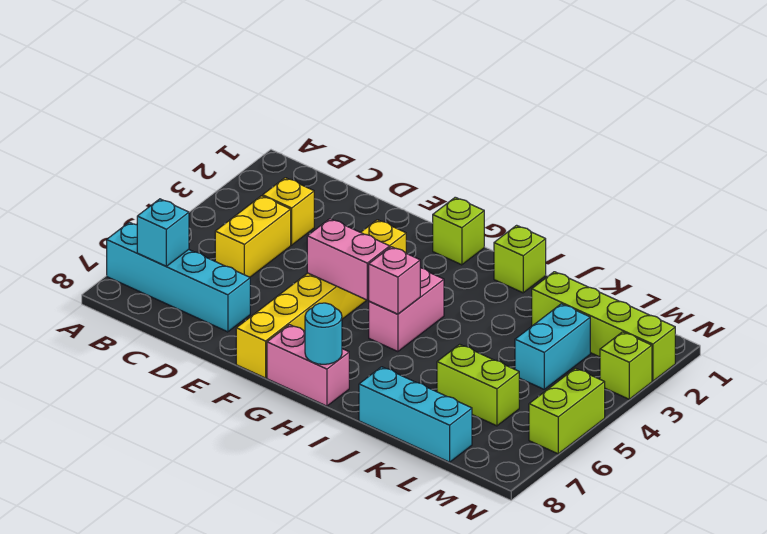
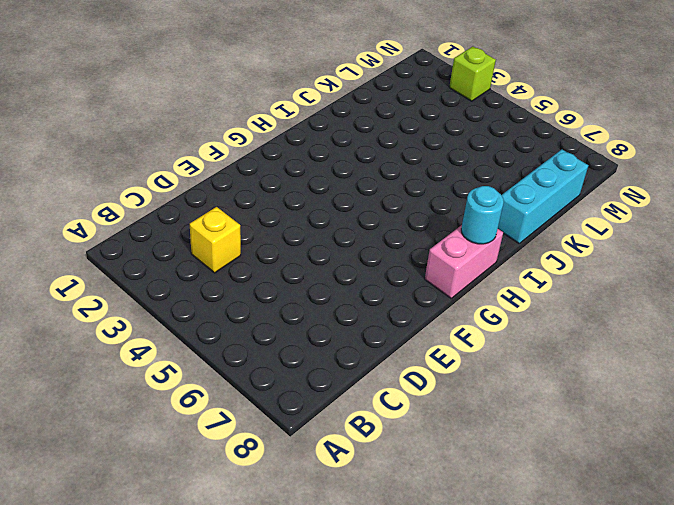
none -> cyan brick A7:D7 level 1
none -> yellow brick C4:C5 level 1
none -> yellow brick F3:F8 level 1

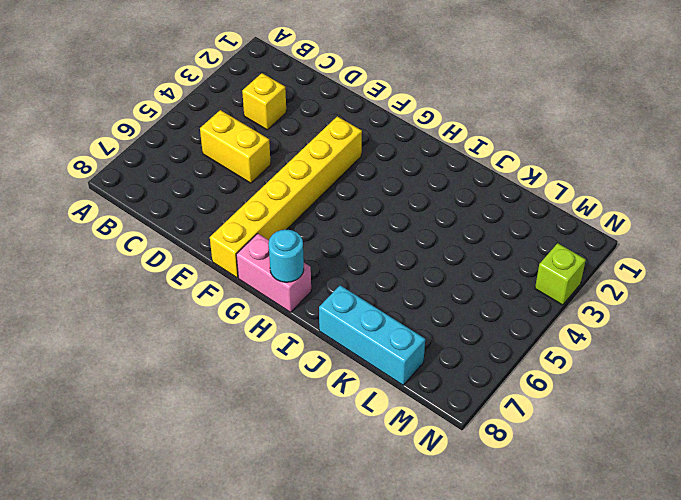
yellow brick C5:D5 level 1 -> yellow brick C4:C5 level 1
none -> cyan brick A7:D7 level 1
none -> lime brick G1 level 1
none -> pink brick H4:H5 level 1

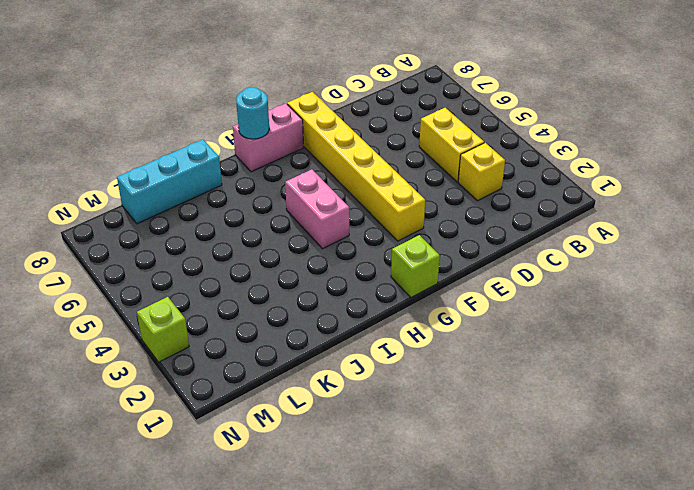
none -> cyan brick A7:D7 level 1
none -> lime brick I1 level 1
none -> lime brick K2:N2 level 1

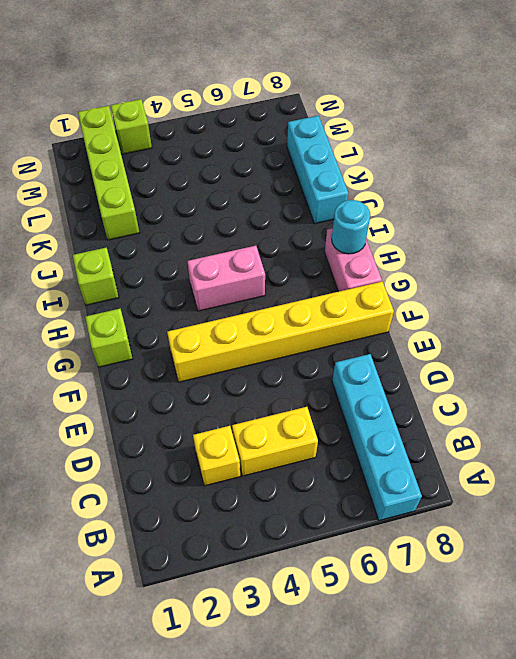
none -> lime brick K6:L6 level 1
none -> cyan brick L3:L4 level 1
none -> lime brick N5:N6 level 1

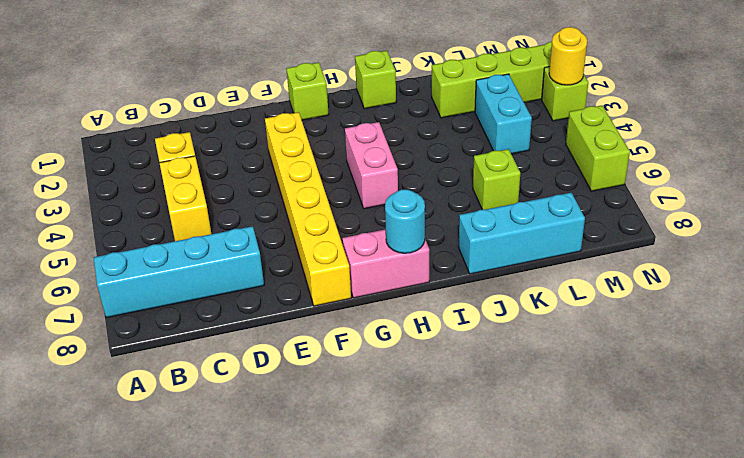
lime brick K6 level 1 -> lime brick K6:L6 level 1
yellow round brick N3 level 2 -> none
none -> cyan brick B7 level 2
none -> pink brick F5:G5 level 2
none -> pink brick H5 level 2

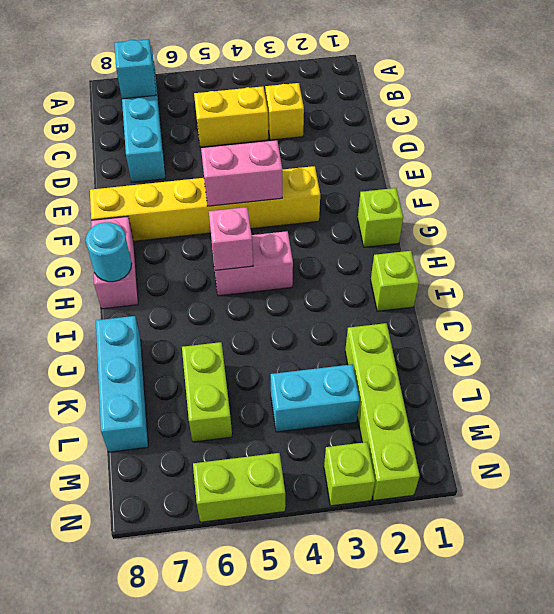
pink brick F4:F5 level 2 -> pink brick F5:G5 level 2

